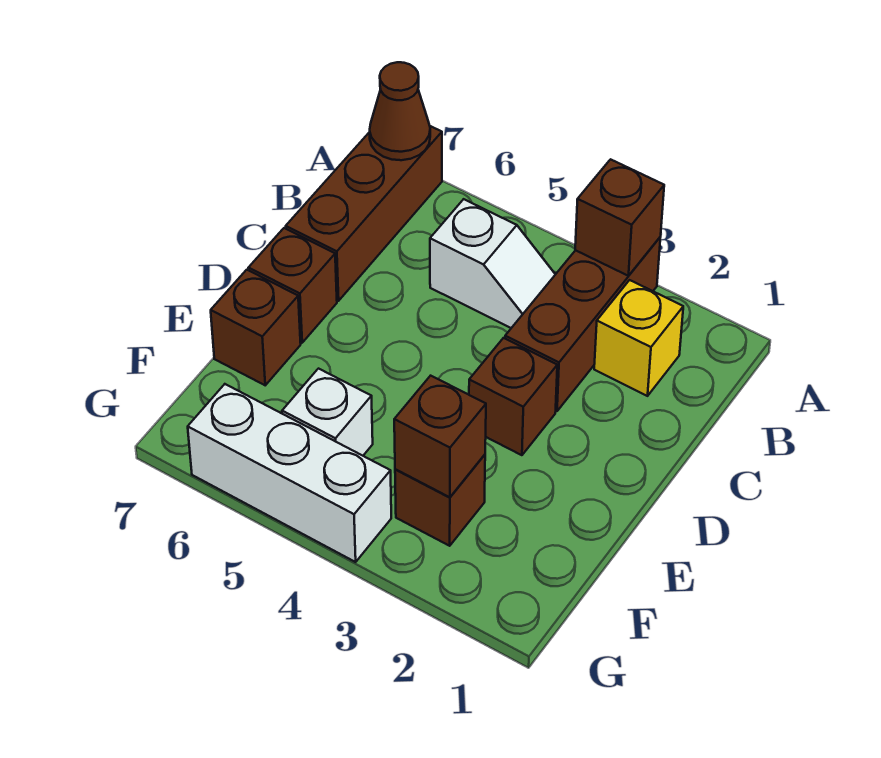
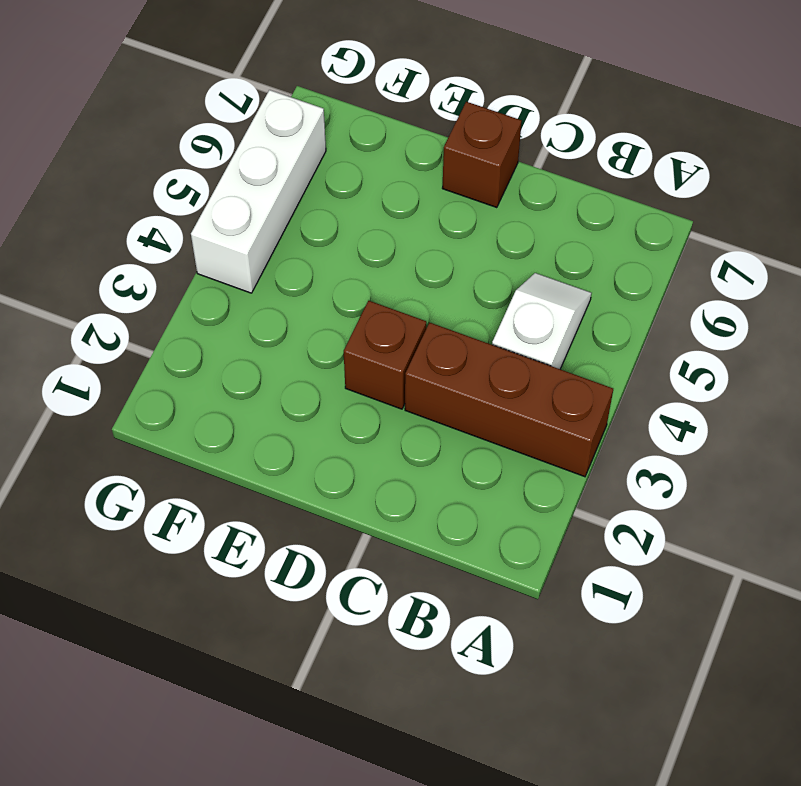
white slope B4:B5 level 1 top 4 -> white slope B4:B5 level 1 top 5
none -> brown brick A7:C7 level 1
none -> yellow brick B2 level 1
none -> brown brick E7 level 1

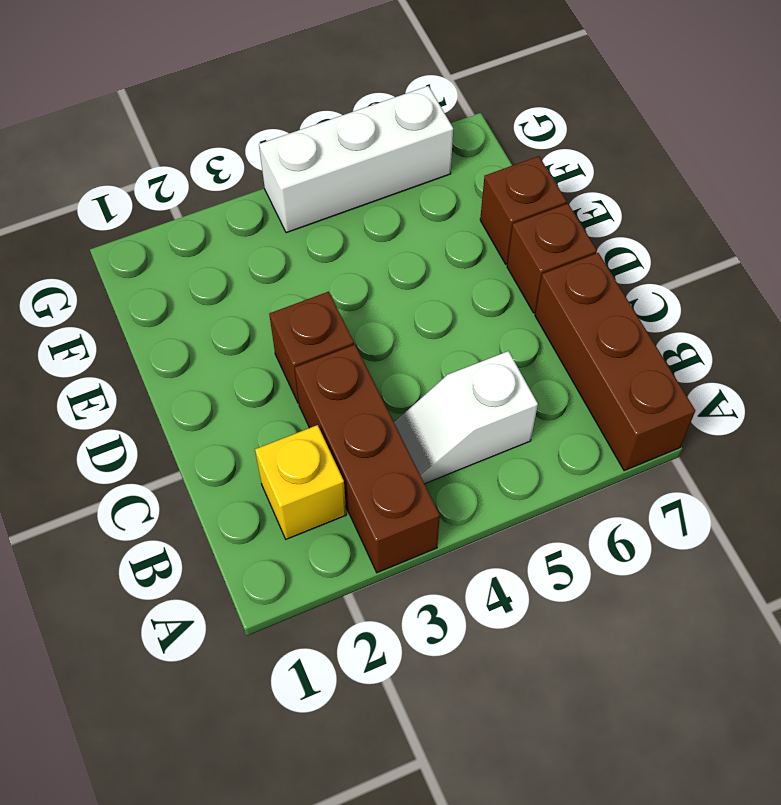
none -> brown brick F3 level 1
none -> white brick F5 level 1
none -> brown brick A3 level 2

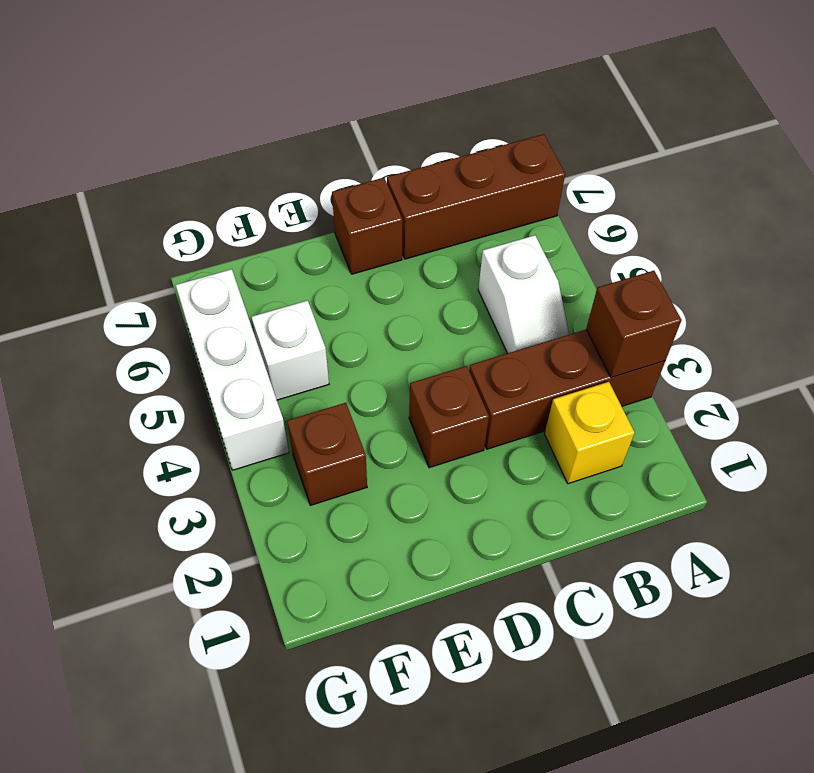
none -> brown brick E7 level 1
none -> brown cone A7 level 2
none -> brown brick F3 level 2

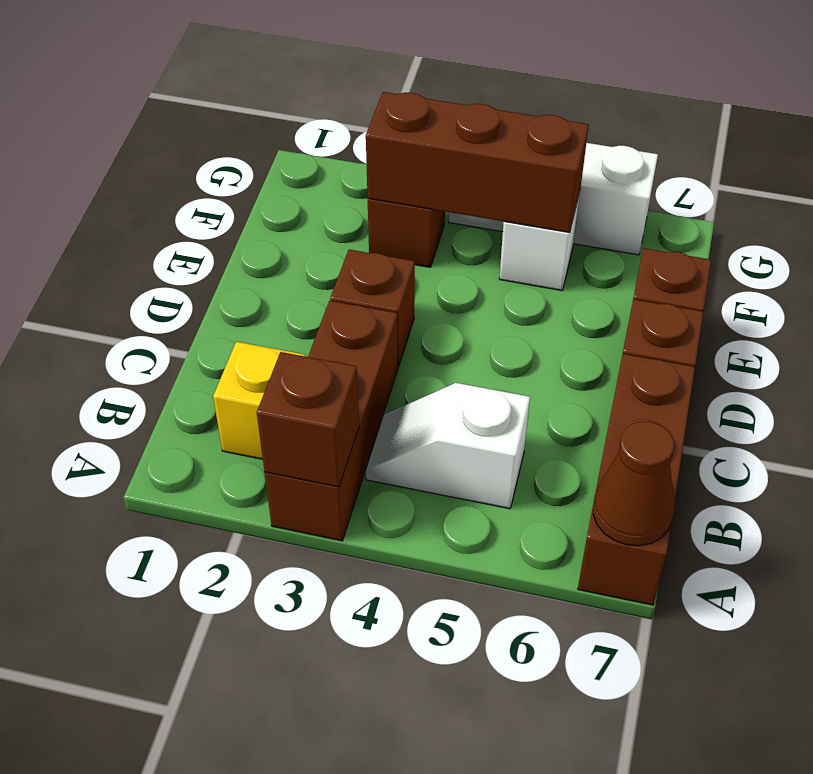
brown brick F3:F5 level 2 -> brown brick F3 level 2

